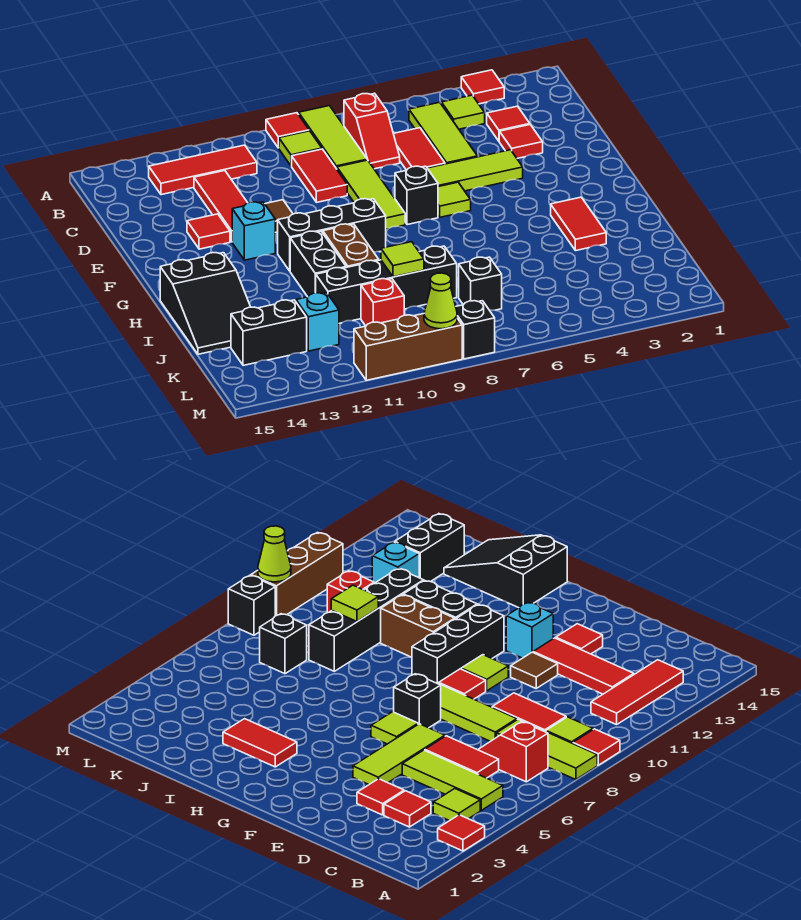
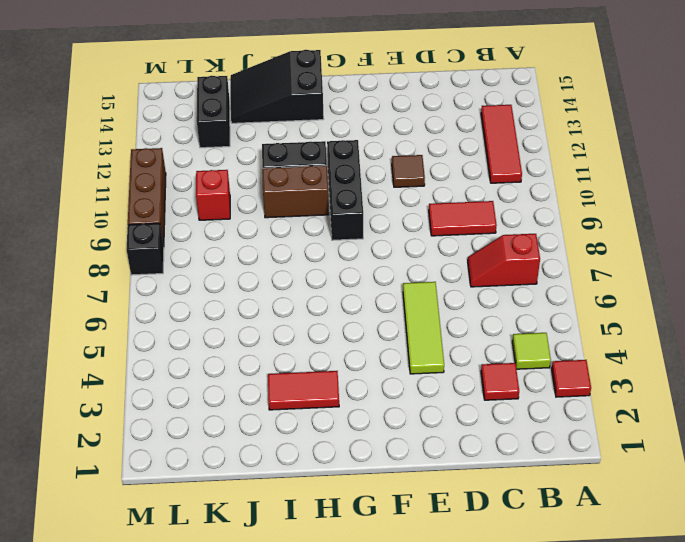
none -> lime tile A8:C8 level 1
none -> red tile A9 level 1
none -> lime tile B5:D5 level 1
none -> lime tile B9 level 1

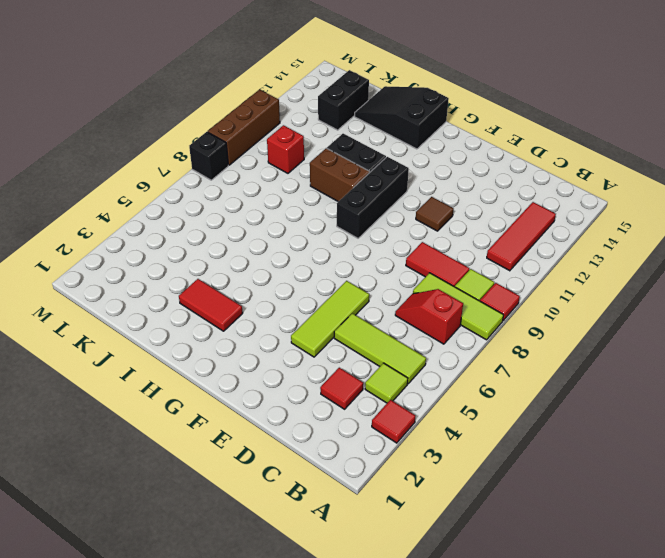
none -> red tile C6:D6 level 1
none -> red tile C12:E12 level 1
none -> red tile D3 level 1
none -> lime tile D8:F8 level 1

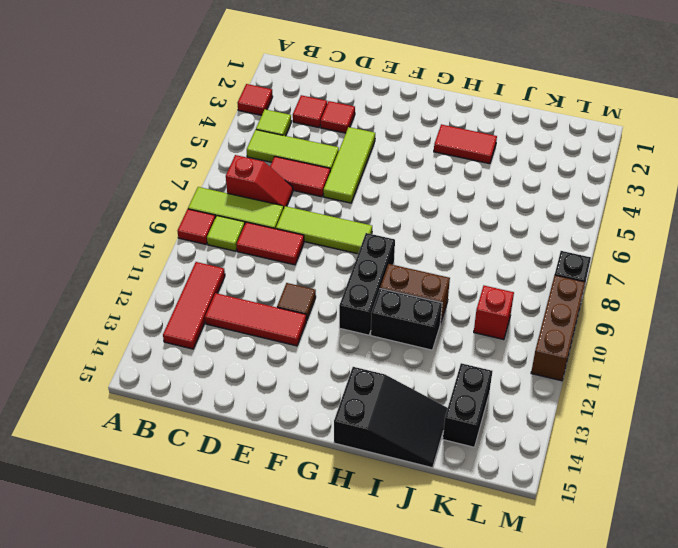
none -> red tile E13 level 1
none -> lime tile F6 level 1
none -> black brick F7 level 1
none -> red tile F9 level 1

